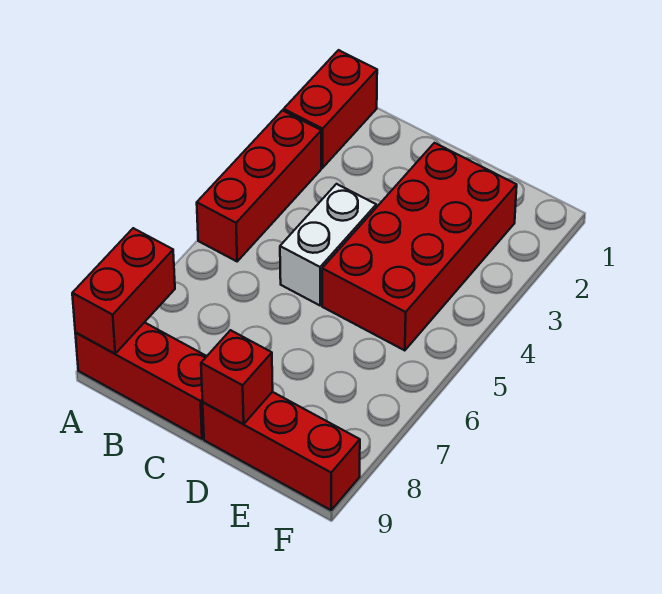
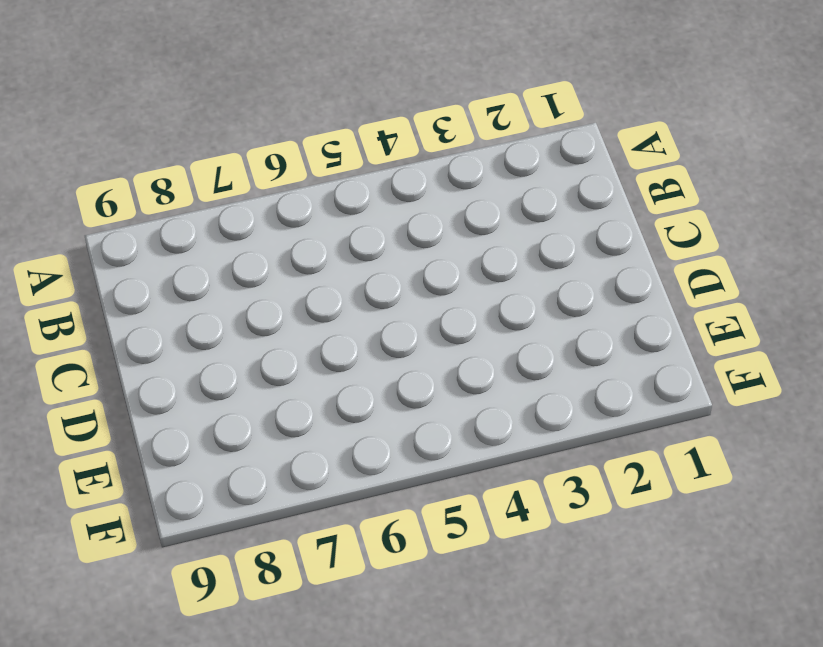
none -> red brick A1:A2 level 1
none -> red brick A3:A5 level 1

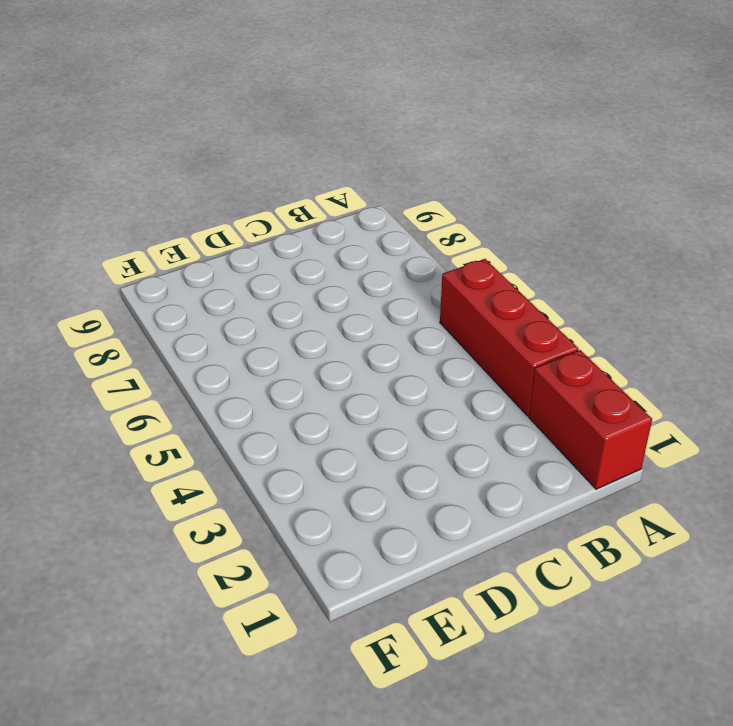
none -> red brick A9:C9 level 1
none -> white brick C4:C5 level 1

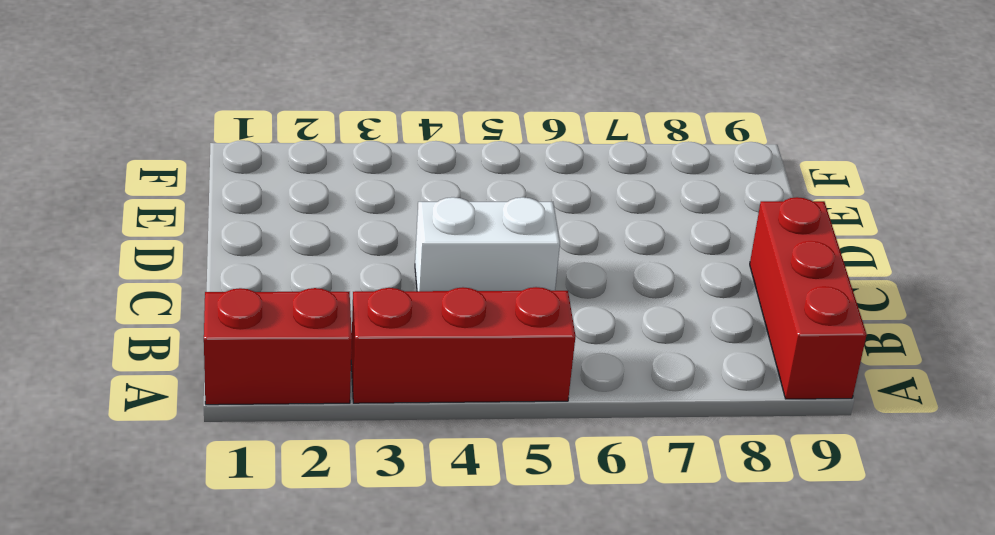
none -> red brick D2:E5 level 1
none -> red brick D9:F9 level 1

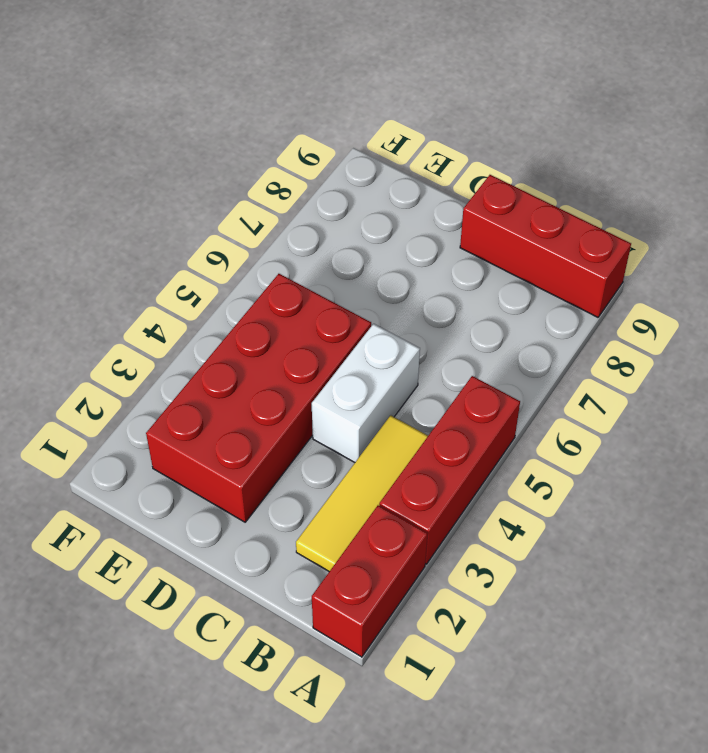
yellow tile B2:B4 level 1 -> none
none -> red brick D9:F9 level 1
none -> red brick A8:A9 level 2

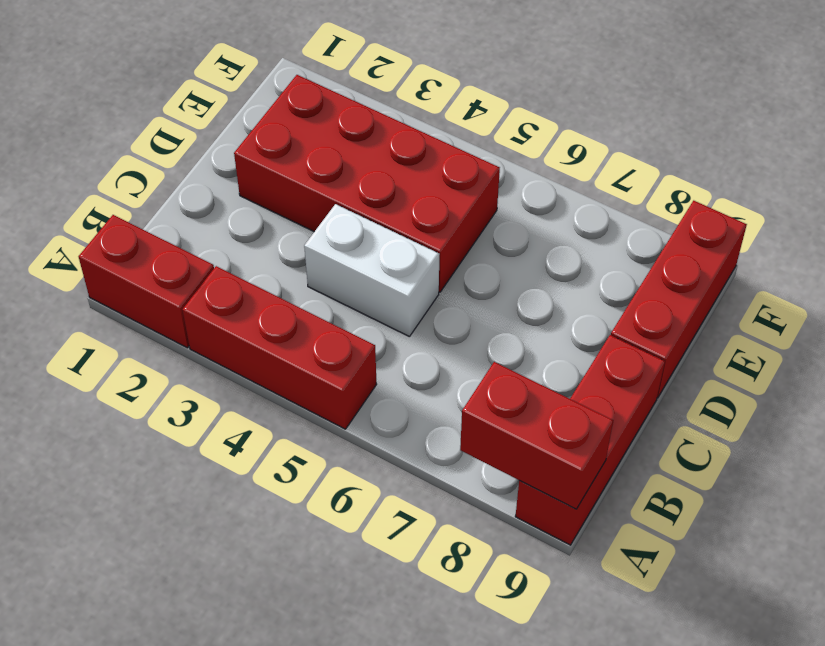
none -> red brick D9 level 2

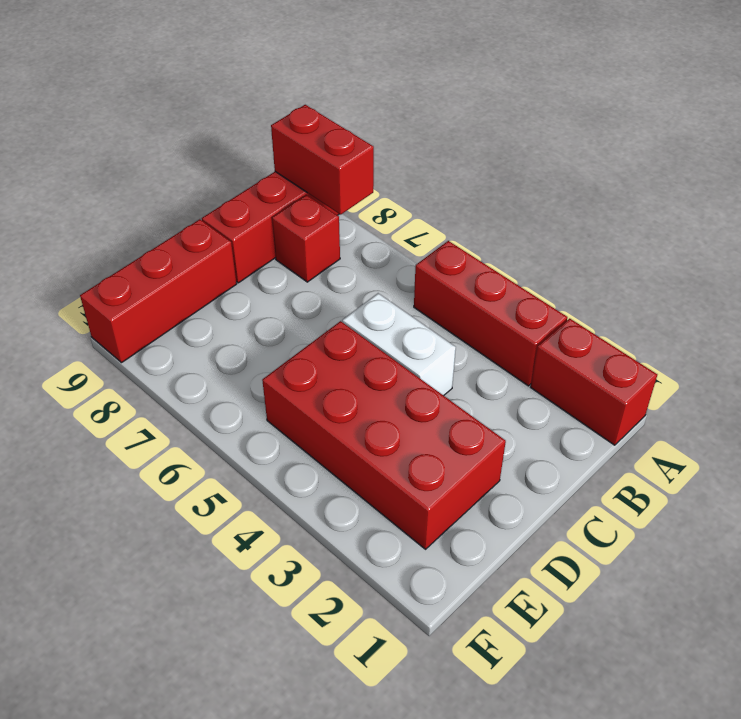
red brick B8 level 1 -> red brick D9 level 2

